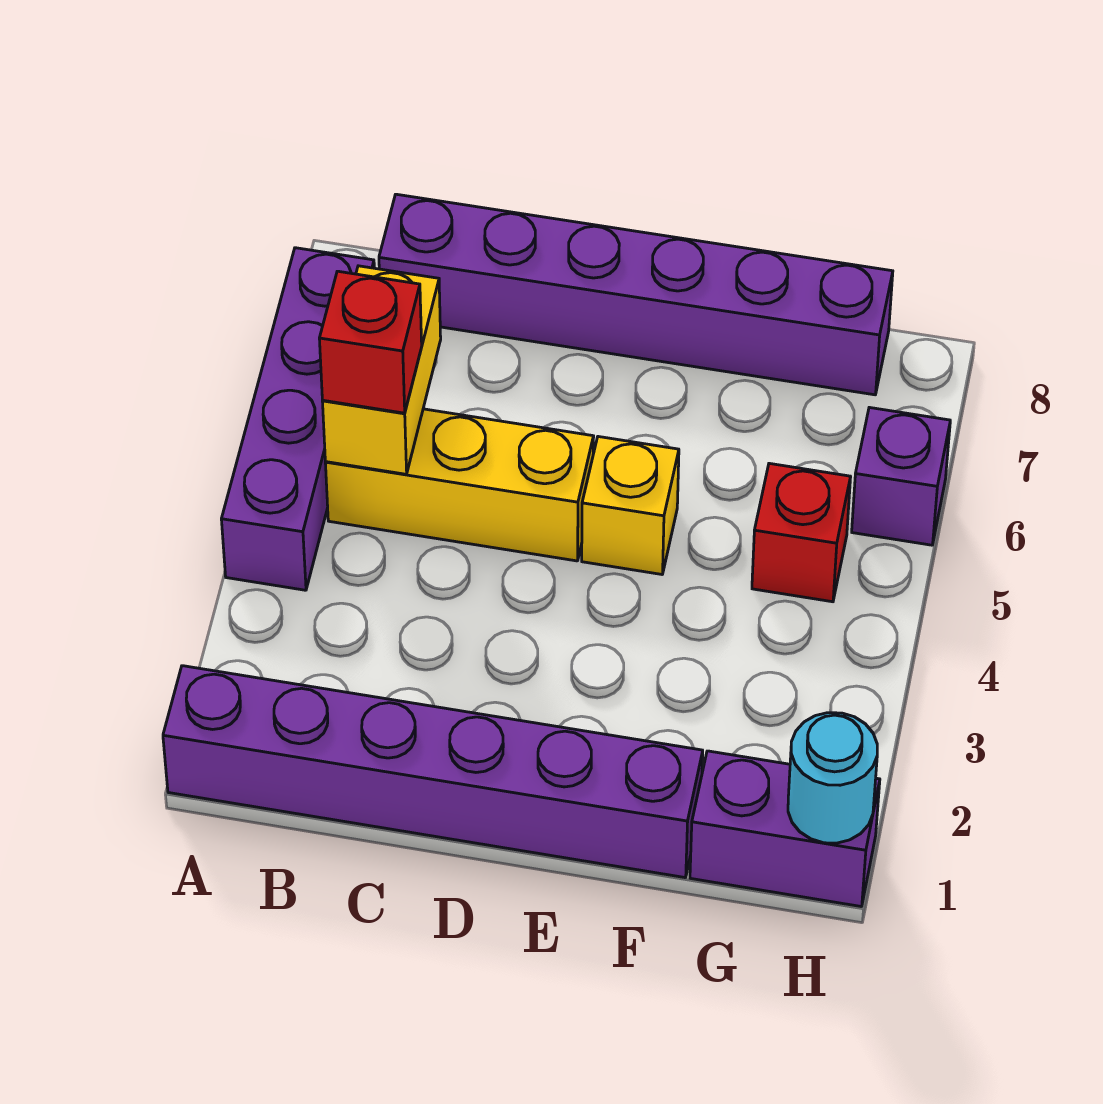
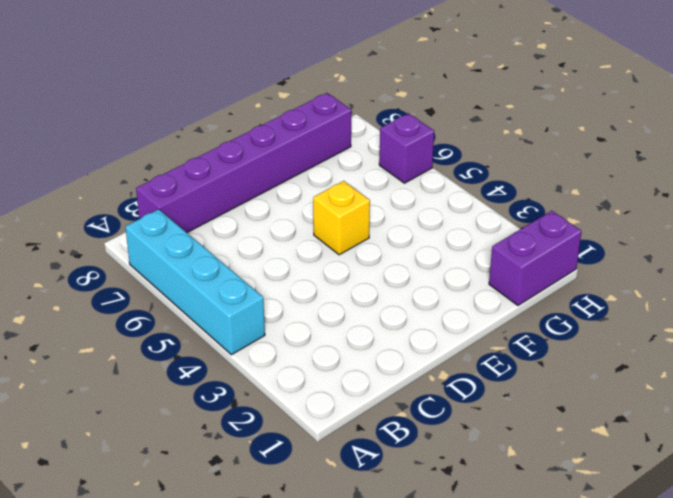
cyan brick A4:A7 level 1 -> purple brick A4:A7 level 1
none -> purple brick A1:F1 level 1
none -> yellow brick B5:D5 level 1

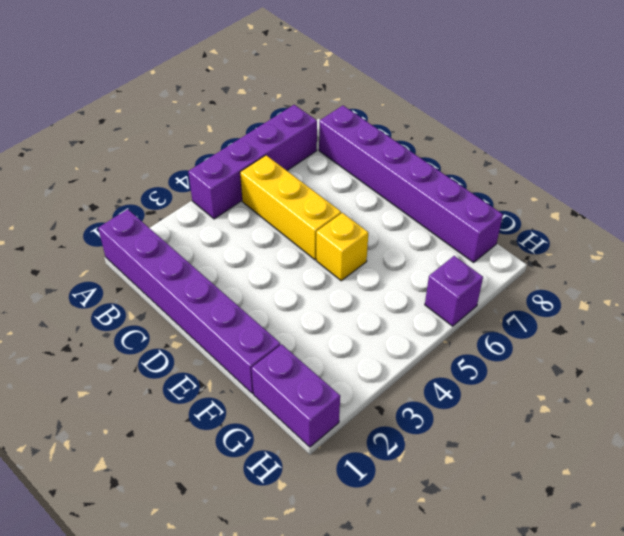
none -> red brick G5 level 1
none -> yellow brick B5:B6 level 2

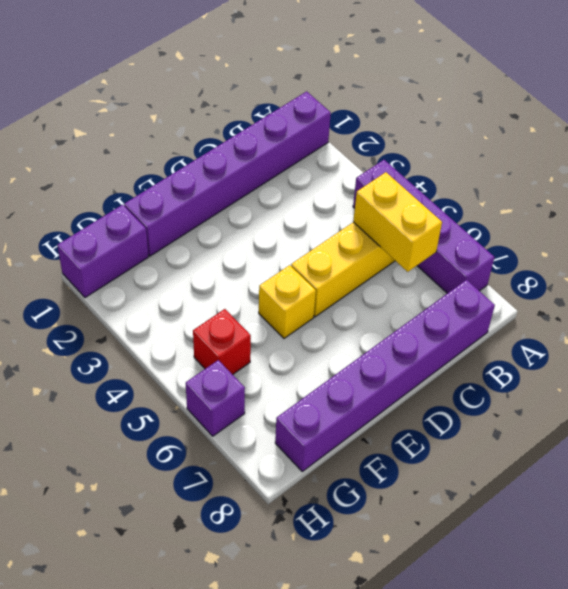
none -> cyan round brick H1 level 2
none -> red brick B5 level 3

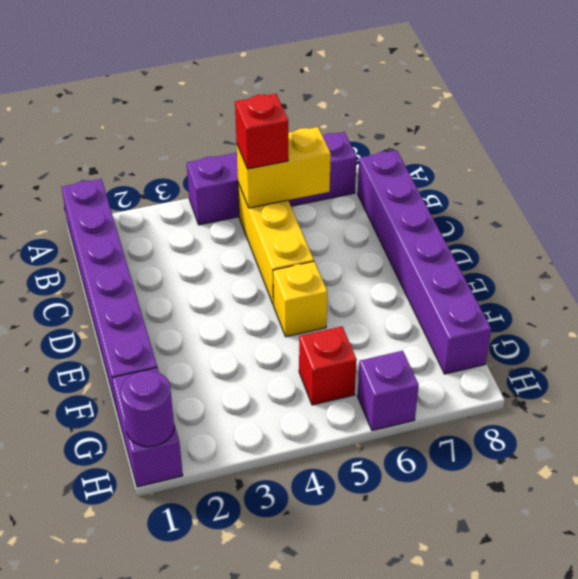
purple round brick H1 level 2 -> cyan round brick H1 level 2

